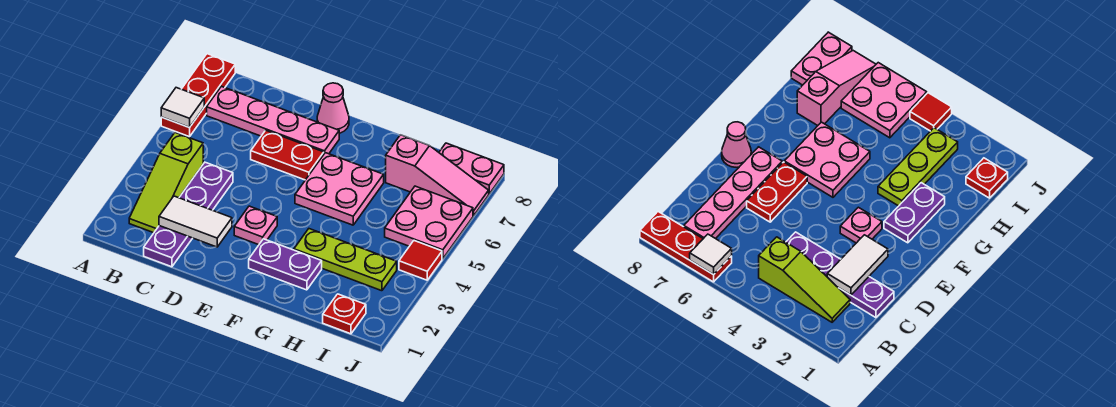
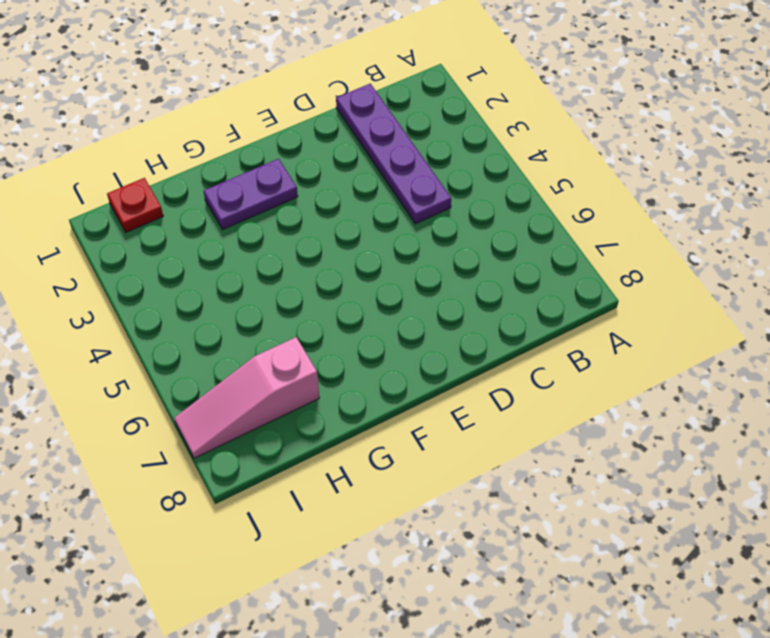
none -> red plate A6:A8 level 1
none -> lime slope B2:B4 level 1 top 4
none -> pink plate B7:E7 level 1

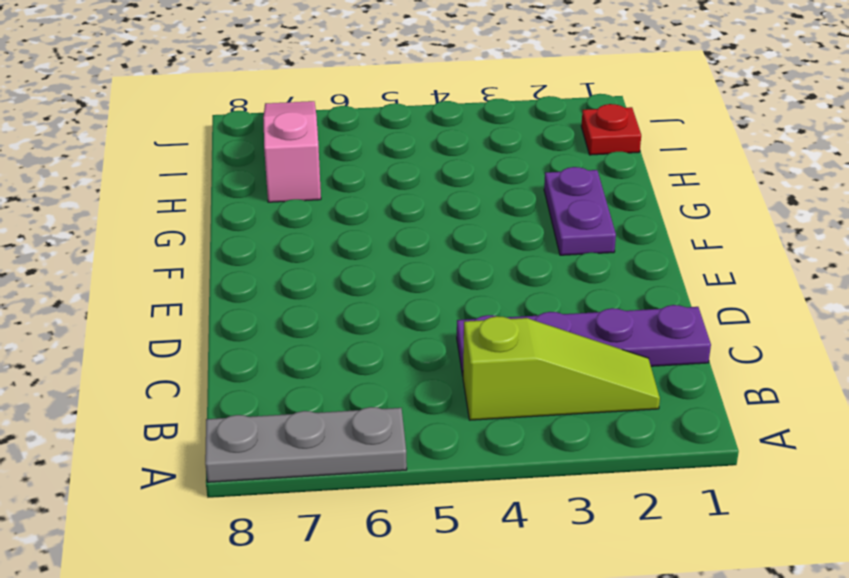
grey plate A6:A8 level 1 -> red plate A6:A8 level 1
none -> pink plate B7:E7 level 1
none -> red plate D6:E6 level 1
none -> pink plate E3 level 1

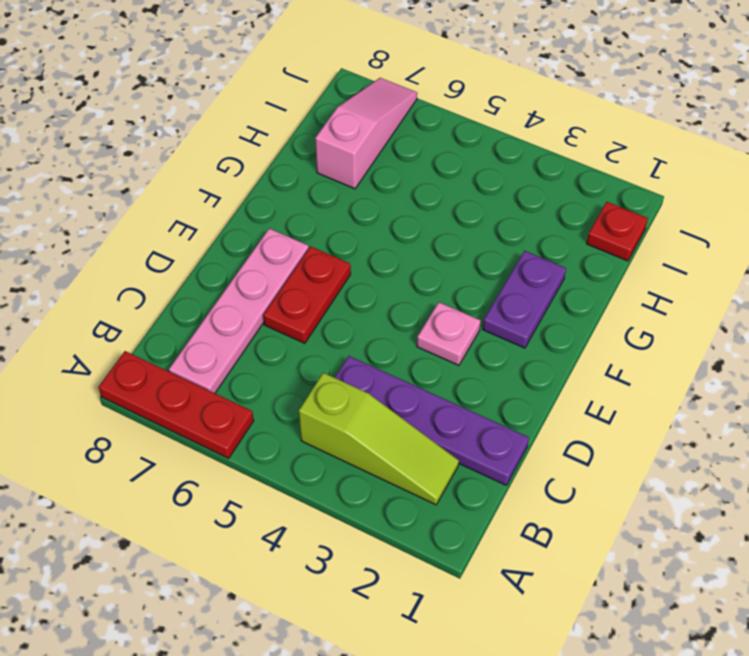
none -> pink cone E8 level 1
none -> pink plate F5:G6 level 1
none -> lime plate G3:I3 level 1

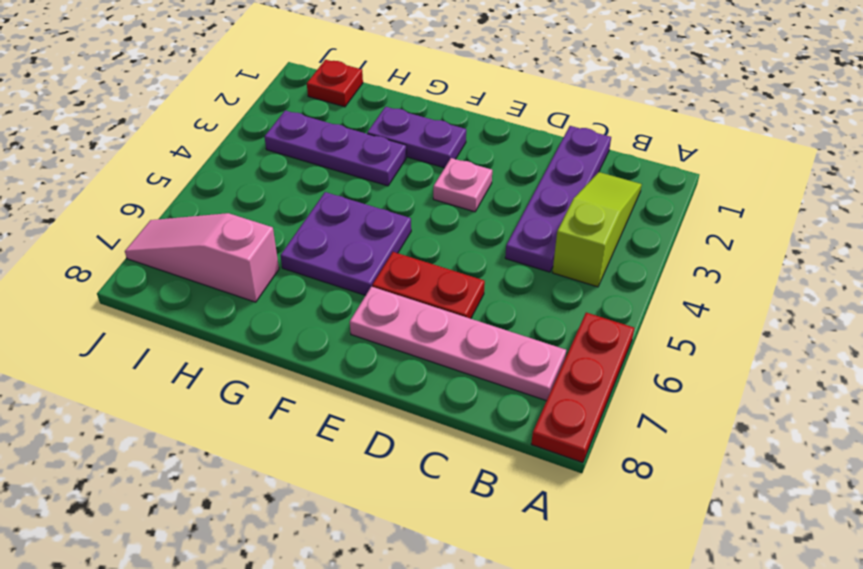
purple plate F5:G6 level 1 -> pink plate F5:G6 level 1
purple plate G3:I3 level 1 -> lime plate G3:I3 level 1
none -> pink cone E8 level 1
none -> pink plate I5:J6 level 1
none -> pink plate I8:J8 level 1

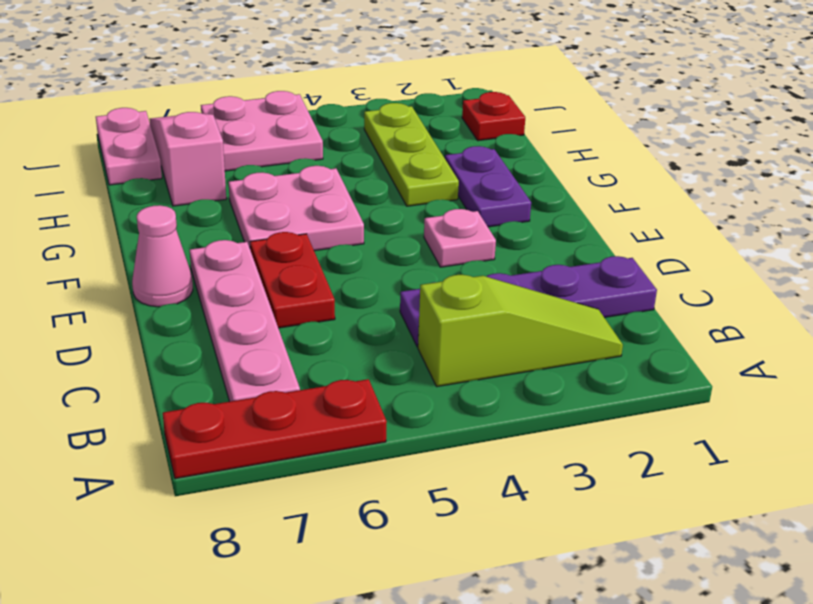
none -> red tile J4 level 1
none -> white tile A6 level 2
none -> white tile C2:D2 level 2

